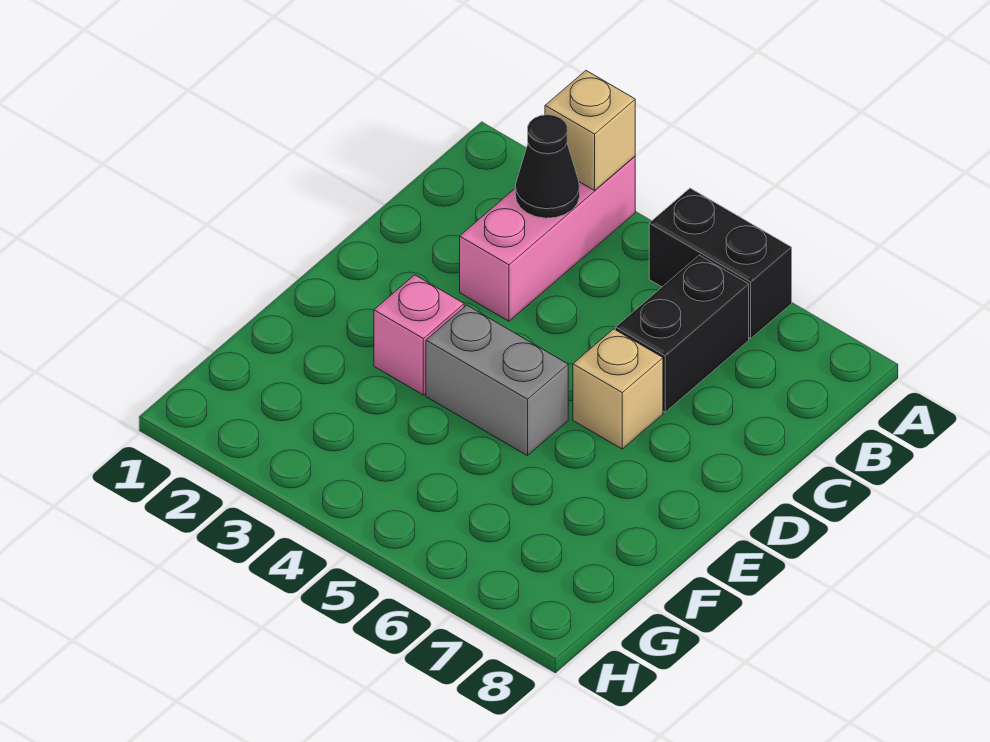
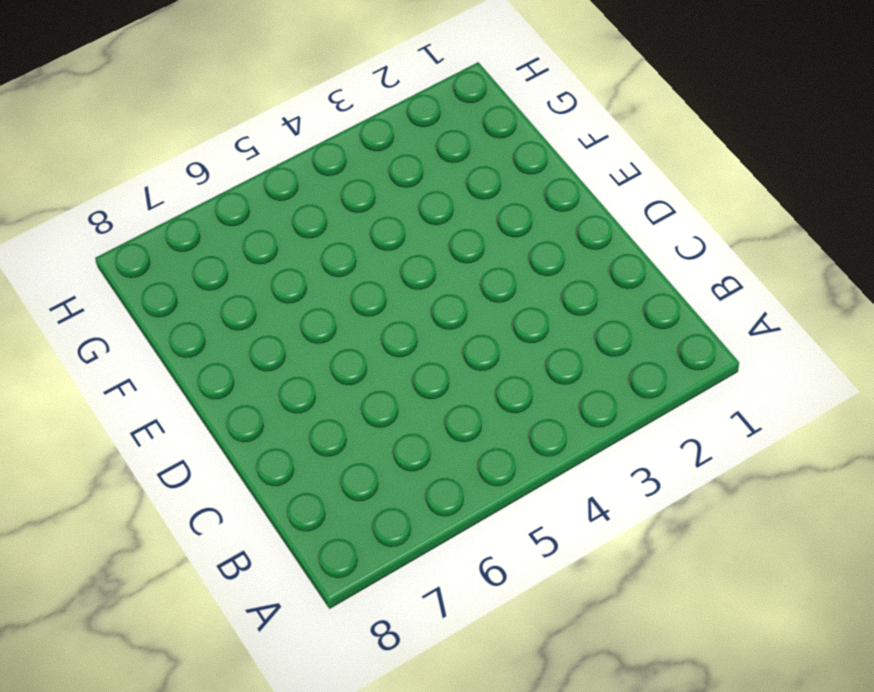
none -> pink brick A3:C3 level 1
none -> black brick A5:A6 level 1

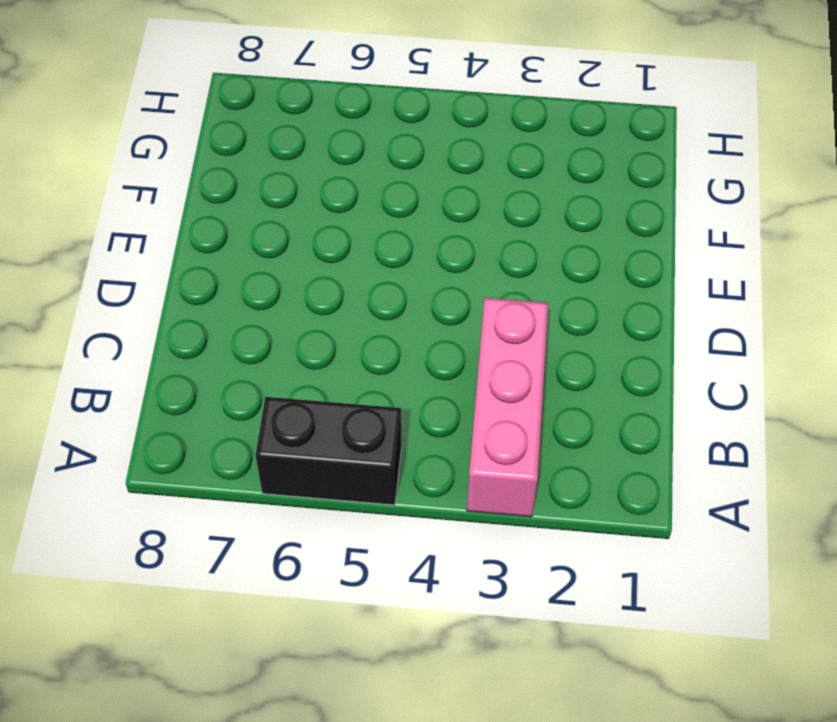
none -> black brick B6:C6 level 1
none -> tan brick D6 level 1

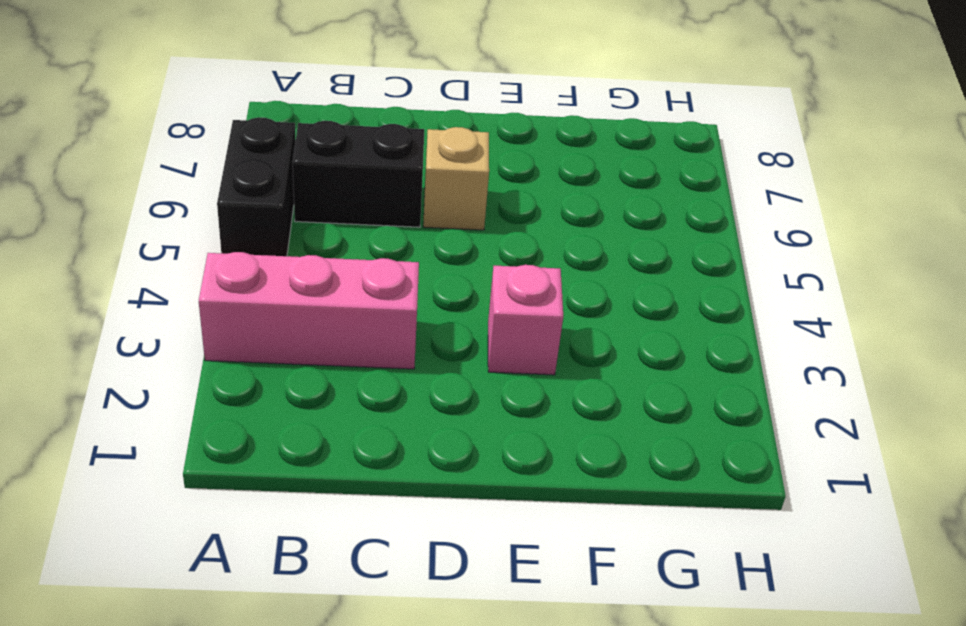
none -> grey brick E4:E5 level 1
none -> tan brick A3 level 2

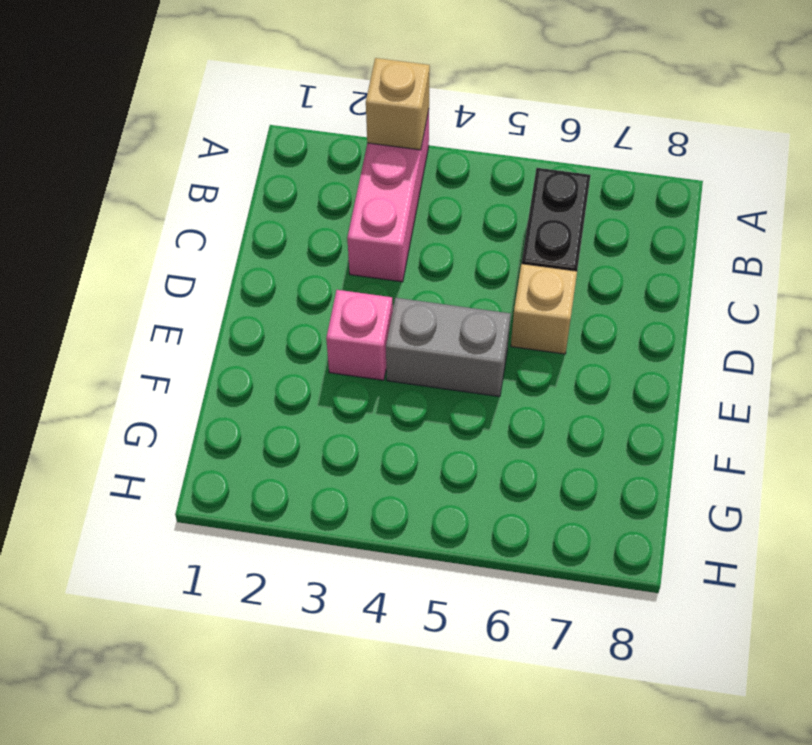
none -> black brick A5:A6 level 1
none -> black cone B3 level 2

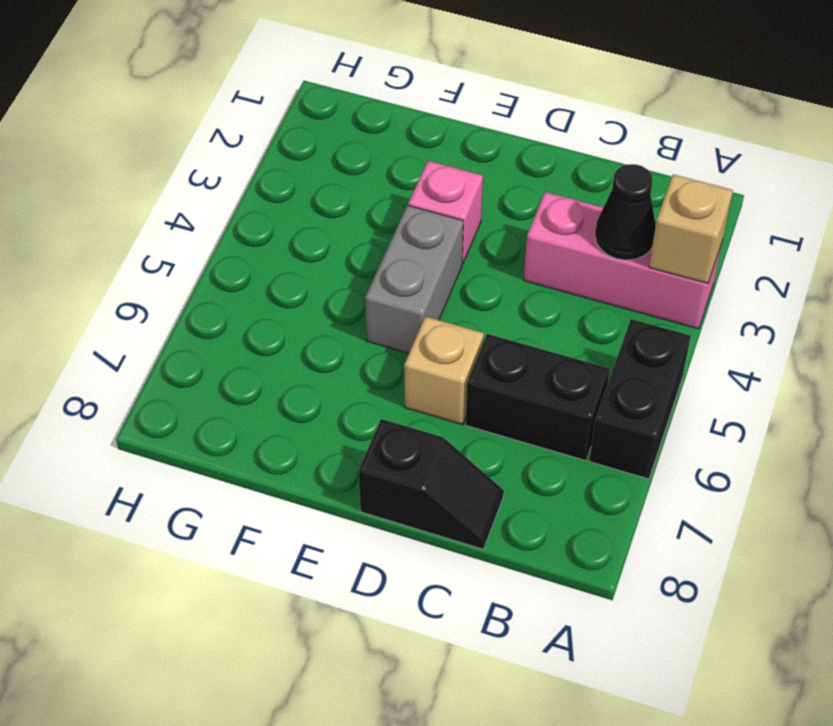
black slope C8:D8 level 1 top D -> none

